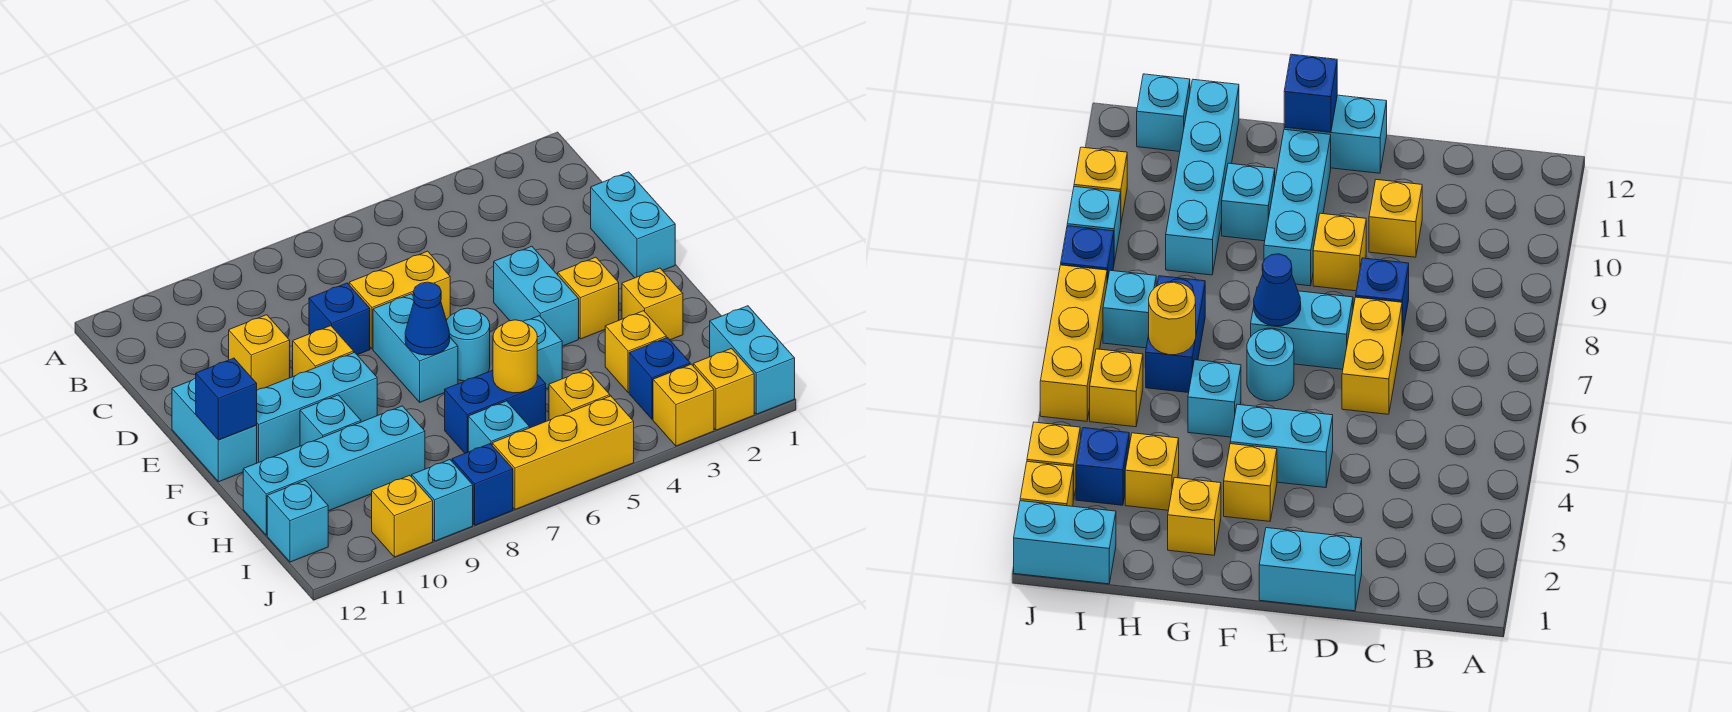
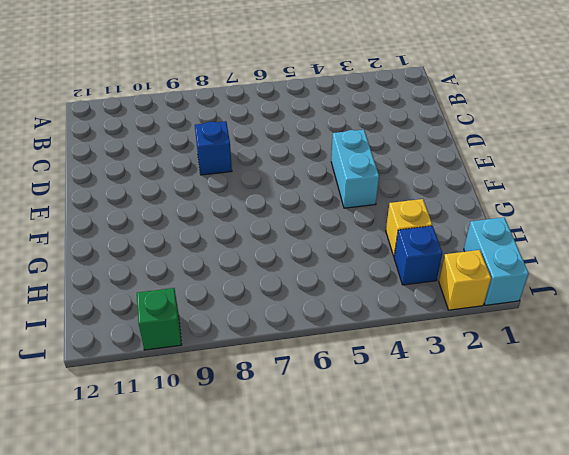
green brick J10 level 1 -> yellow brick J10 level 1
none -> cyan brick D1:E1 level 1
none -> yellow brick D6:D7 level 1
none -> yellow brick D10 level 1
none -> cyan brick E7:F7 level 1

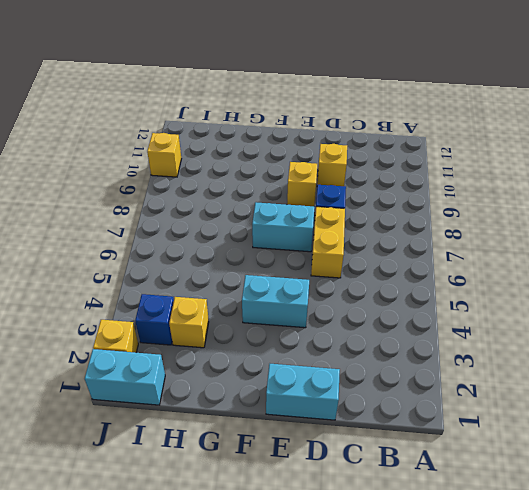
none -> cyan brick E12:F12 level 1
none -> yellow brick F3 level 1
none -> cyan round brick F6 level 1
none -> cyan brick F9:F11 level 1

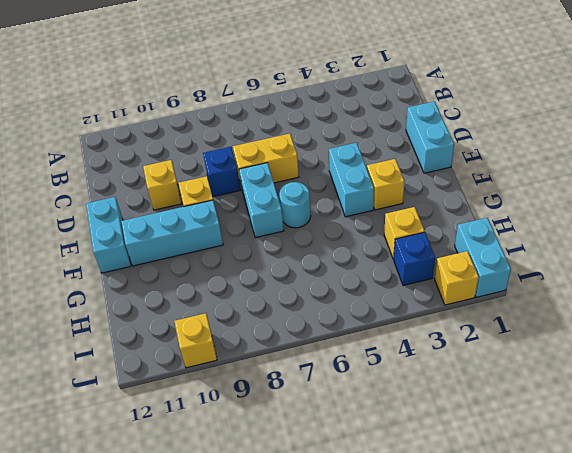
none -> yellow brick G2 level 1
none -> cyan brick G5 level 1
none -> cyan brick G10 level 1
none -> blue brick H6:H7 level 1

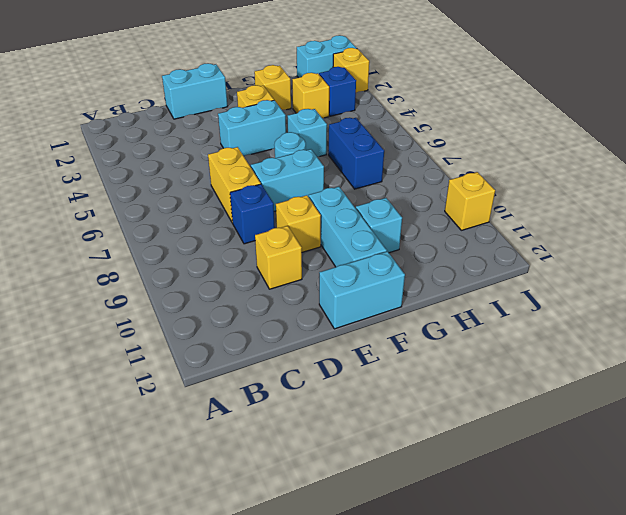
none -> cyan brick H9:H12 level 1
none -> yellow brick I5 level 1
none -> cyan brick I7 level 1
none -> cyan brick I12 level 1

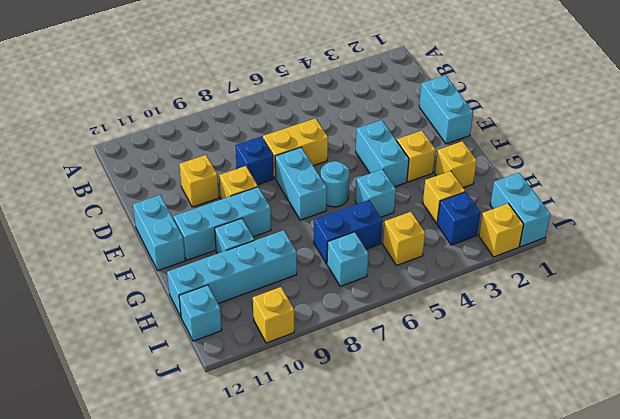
none -> yellow brick J3 level 1
none -> yellow brick J5:J7 level 1
none -> blue brick J8 level 1
none -> cyan brick J9 level 1

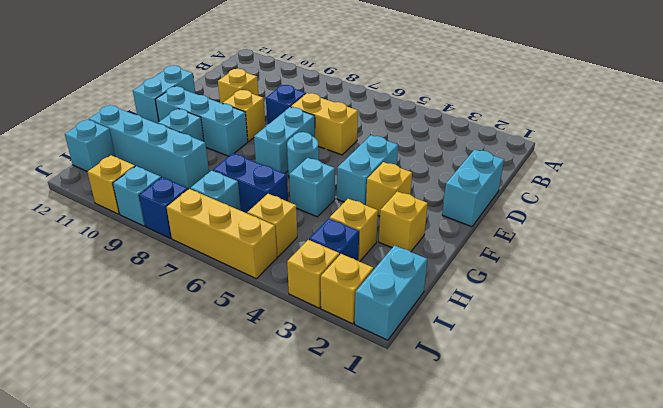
none -> blue cone F7 level 2
none -> blue brick F12 level 2
none -> yellow round brick H6 level 2

